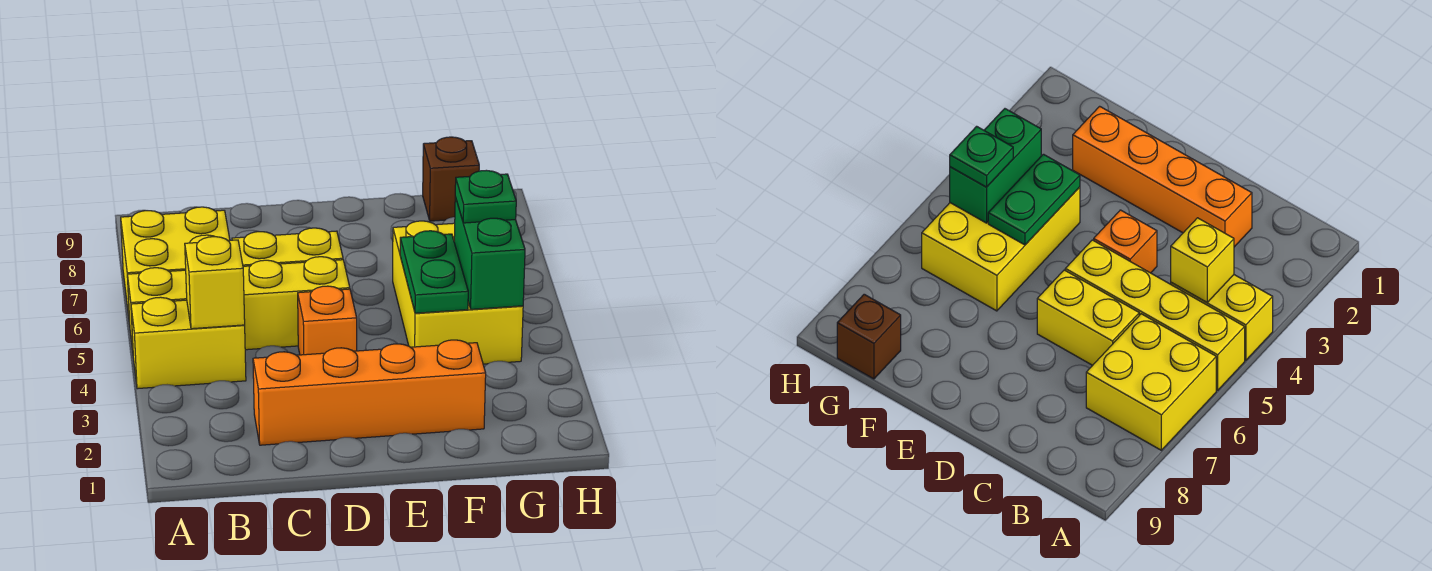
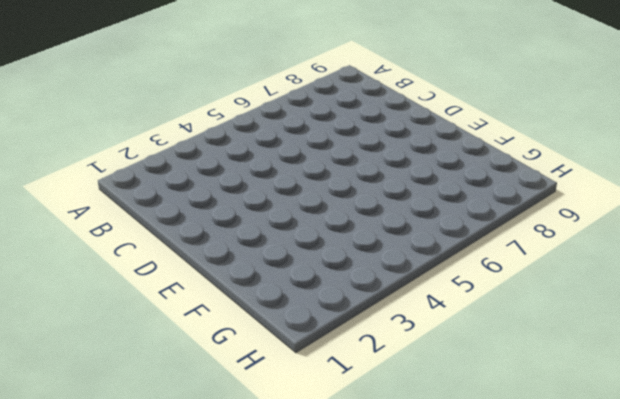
none -> yellow brick A4:B4 level 1
none -> yellow brick A5:D5 level 1
none -> yellow brick A6:B7 level 1

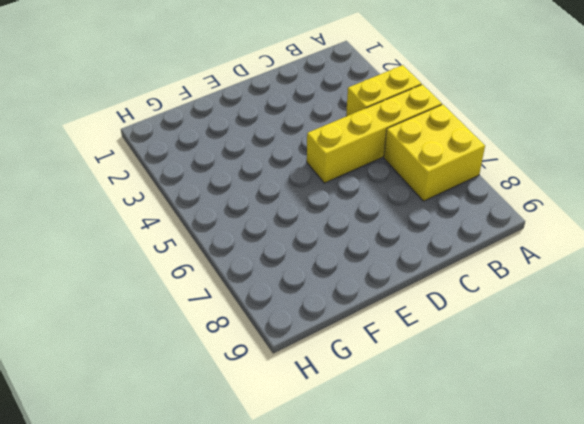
none -> orange brick C2:F2 level 1
none -> yellow brick C6:D6 level 1
none -> orange brick D4 level 1

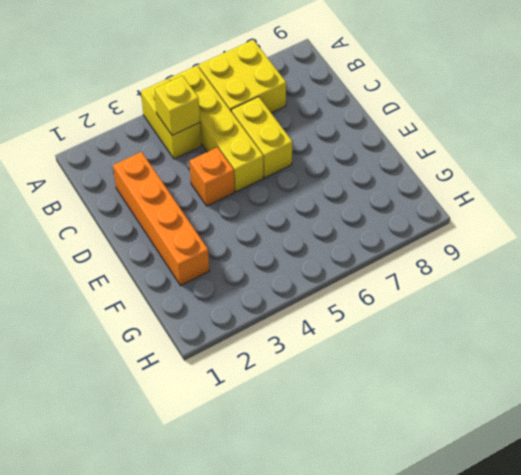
none -> yellow brick F4:G6 level 1
none -> brown brick G9 level 1
none -> green plate F4:F5 level 2

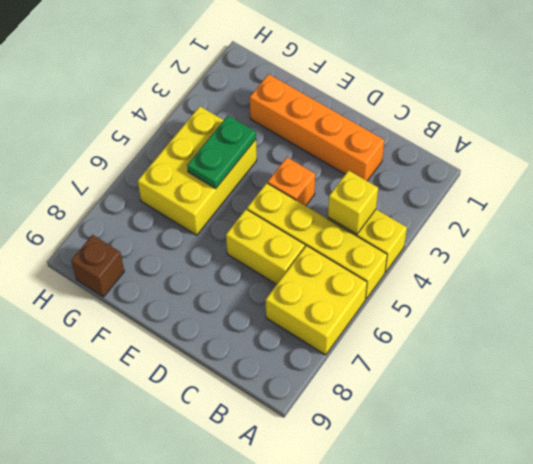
none -> green brick G4:G5 level 2
none -> green plate G5 level 3

